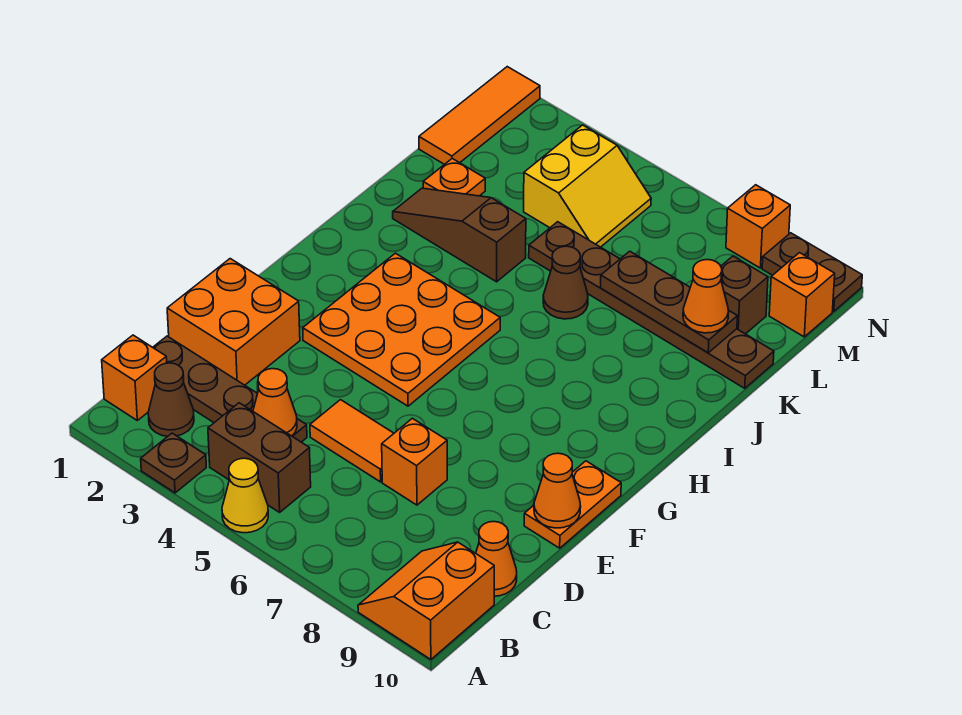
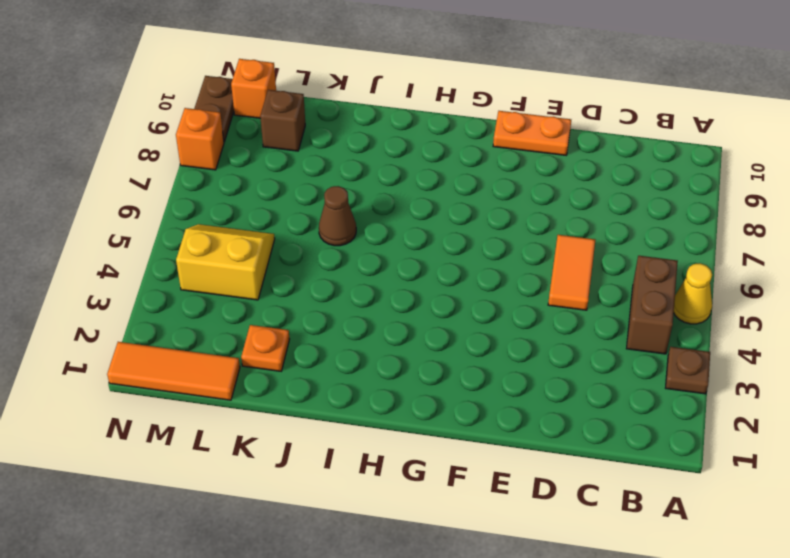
none -> orange slope A9:B10 level 1 top 10
none -> orange brick B1 level 1
none -> brown cone B2 level 1

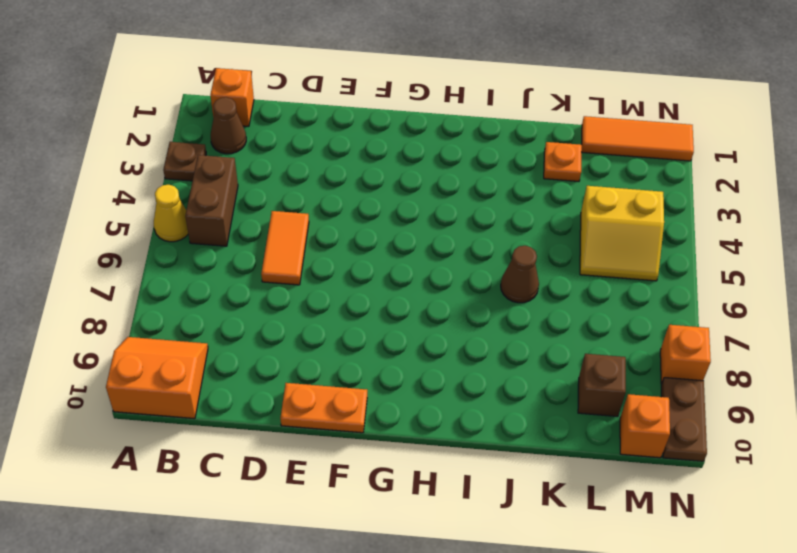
none -> brown plate C1:C4 level 1
none -> orange cone C10 level 1
none -> orange brick D1:E2 level 1

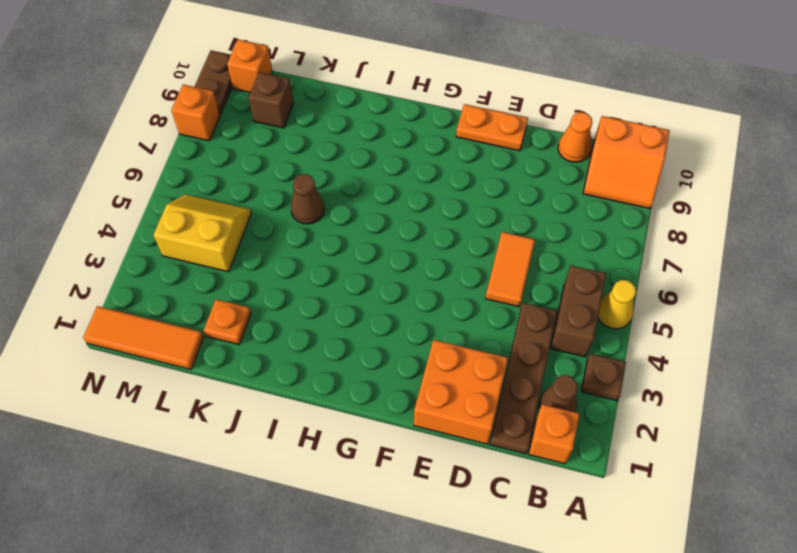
none -> orange brick D7 level 1
none -> orange plate F3:H5 level 1
none -> brown slope J2:J4 level 1 top 4

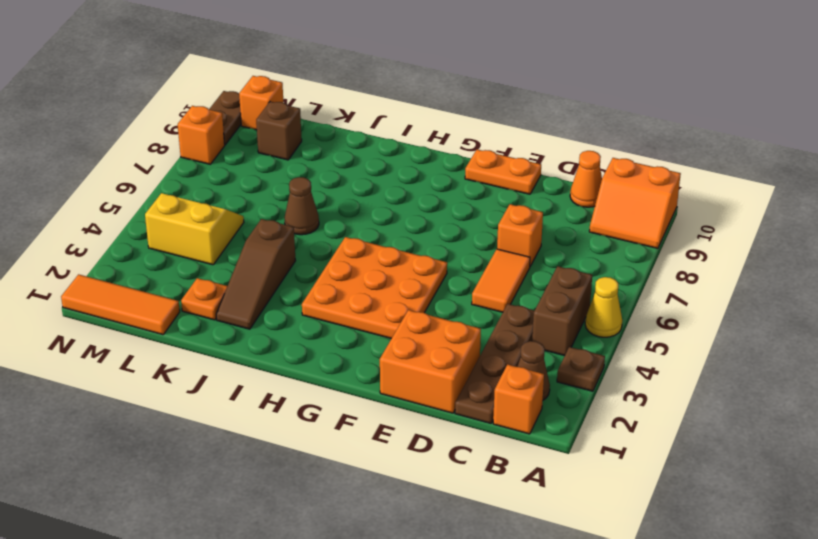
none -> brown plate K5:K10 level 1
none -> orange cone C4 level 2
none -> orange cone E10 level 2

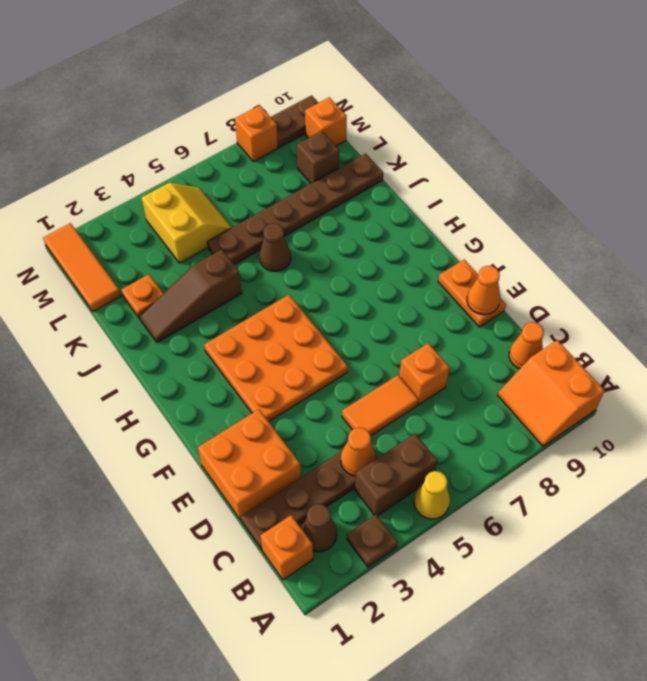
none -> brown plate K7:K9 level 2
none -> orange cone K9 level 3

